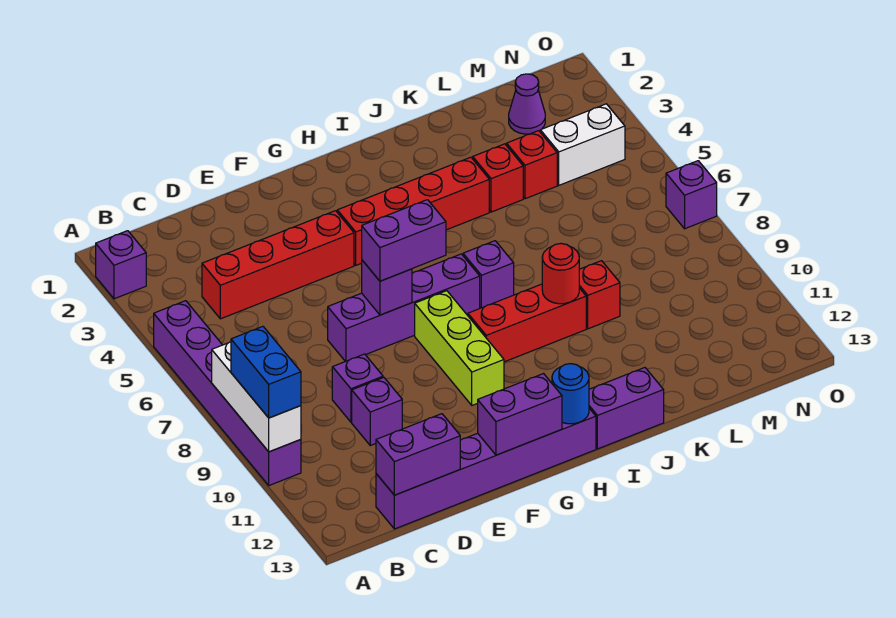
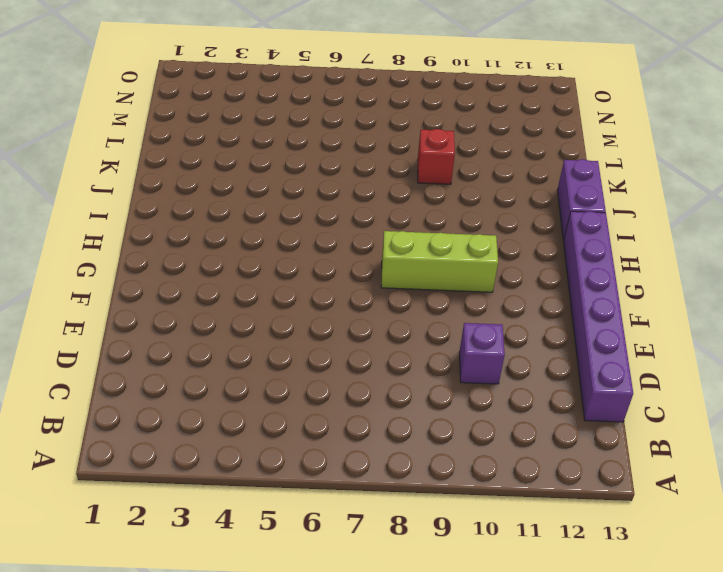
none -> purple brick A2 level 1
none -> purple brick A5:A10 level 1
none -> red brick C4:F4 level 1

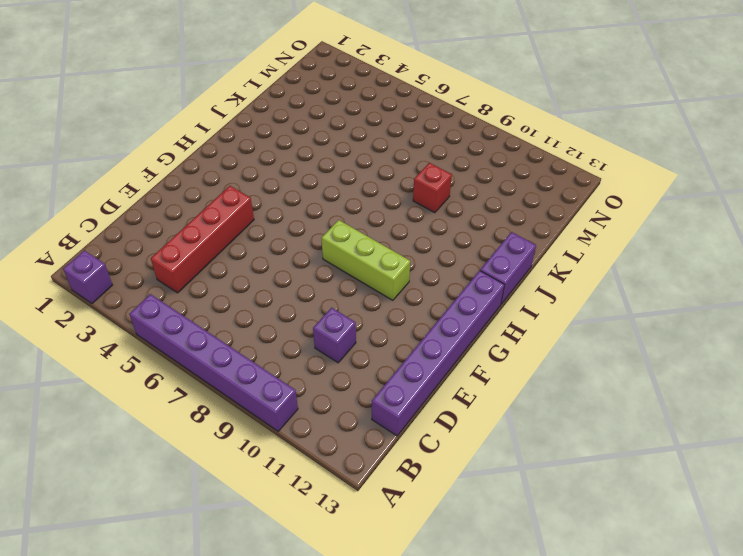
none -> purple brick D9 level 1
none -> purple brick E7:H7 level 1
none -> red brick G4:J4 level 1

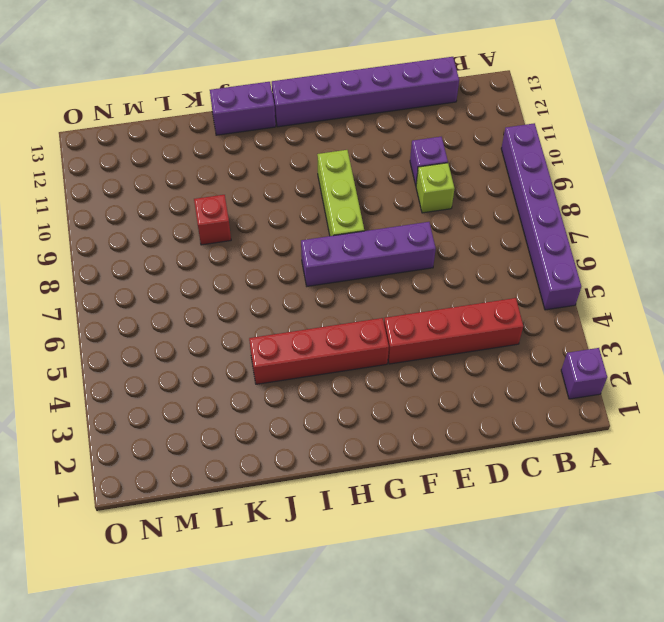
lime brick D9 level 1 -> purple brick D9 level 1
none -> red brick H9:J9 level 1
none -> purple brick I7 level 1
none -> red brick K4 level 1

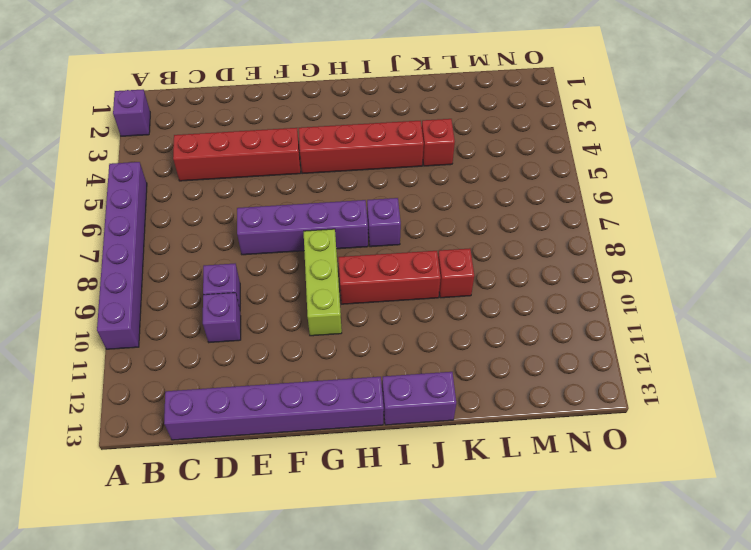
none -> red brick L4 level 1
none -> purple cone M2 level 1
none -> white brick M4:N4 level 1

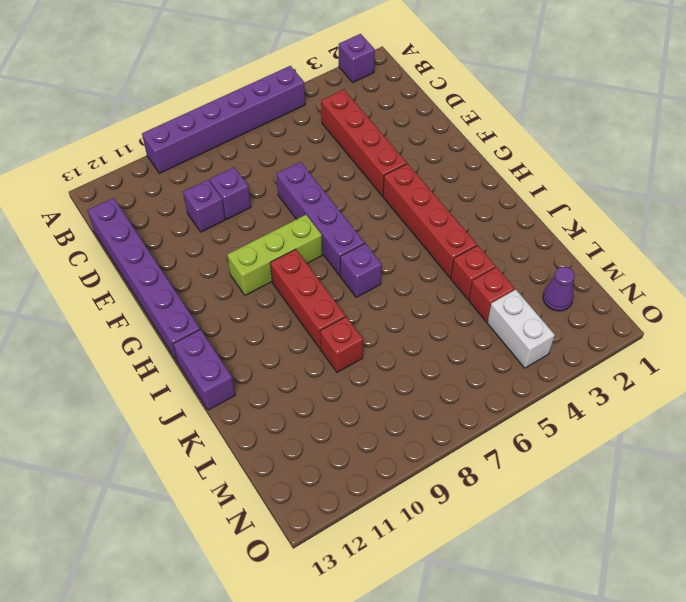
none -> purple brick O7 level 1
none -> white brick A8:A10 level 2
none -> purple brick C13:D13 level 2

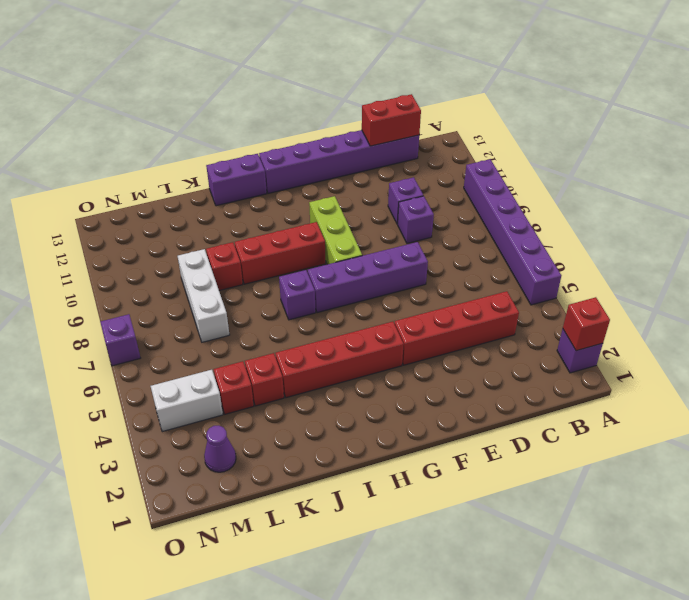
red brick A2 level 2 -> none
red brick C13:D13 level 2 -> purple brick C13:D13 level 2
white brick L7:L9 level 1 -> white brick A8:A10 level 2
none -> purple brick F7 level 2
none -> purple brick F13:G13 level 2
none -> blue round brick H13 level 2

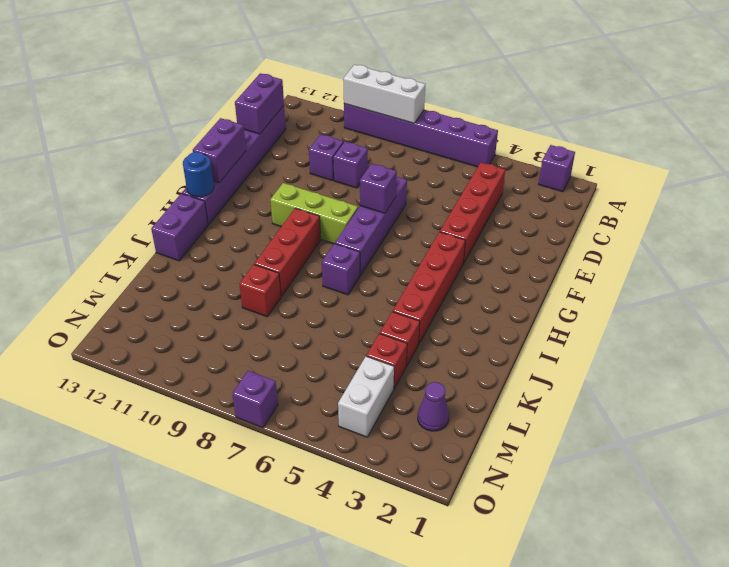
none -> red round brick J9 level 2
none -> blue brick A9:A10 level 3
none -> purple brick F7:G7 level 3

